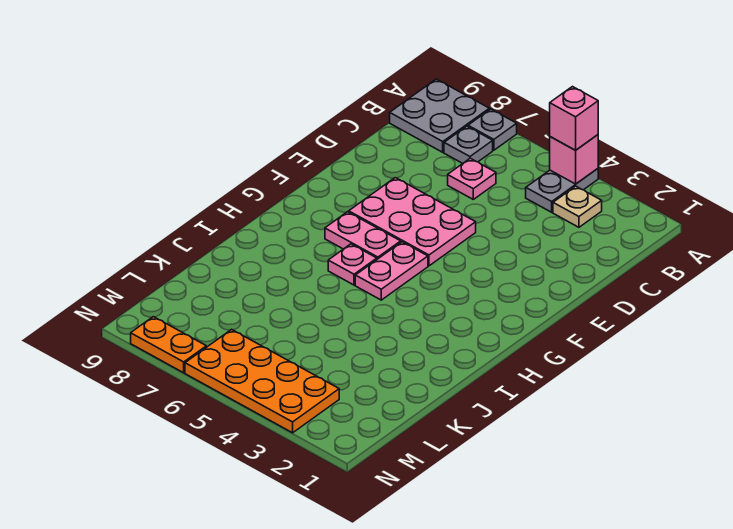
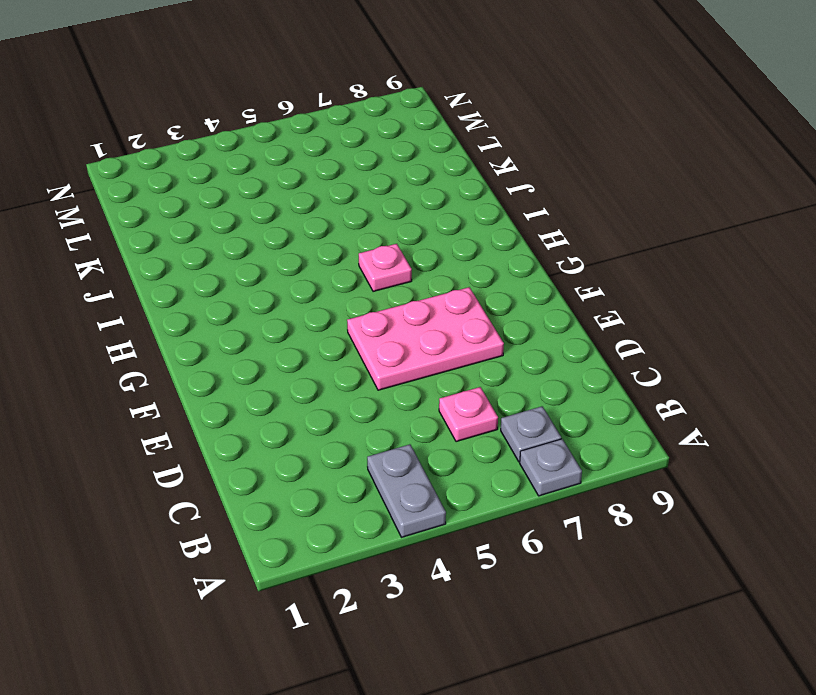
none -> grey plate A8:B9 level 1
none -> tan plate B3 level 1
none -> pink plate G5:H5 level 1

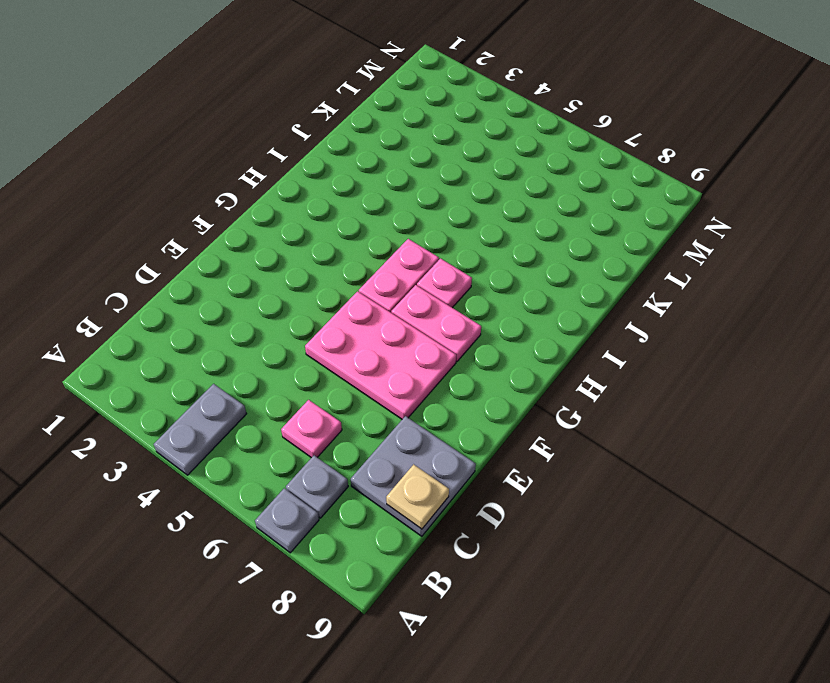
grey plate C8:D9 level 1 -> grey plate A8:B9 level 1
tan plate C9 level 2 -> tan plate B3 level 1
none -> orange plate M3:N6 level 1
none -> orange plate N7:N8 level 1
none -> pink brick A4 level 2

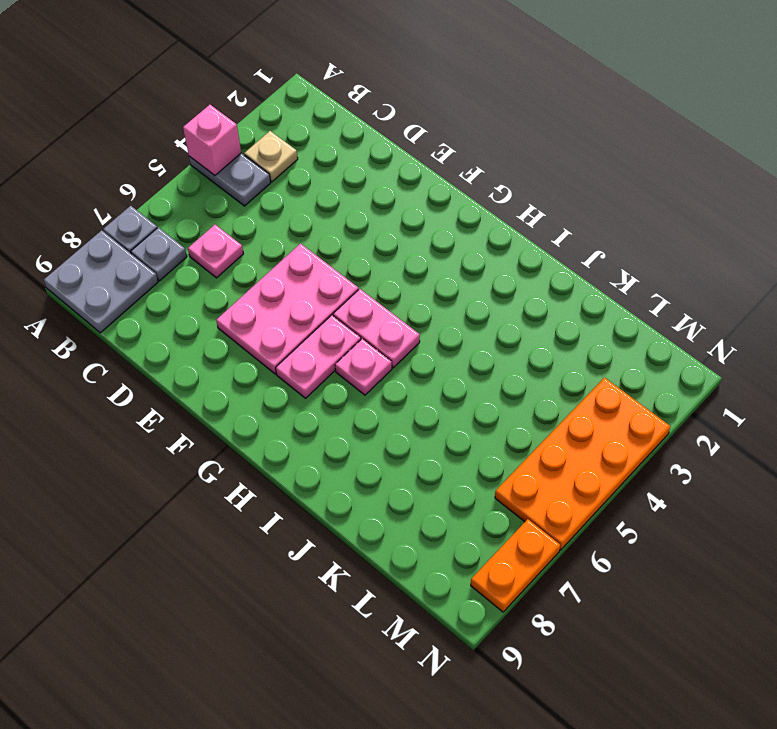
none -> pink brick A4 level 3

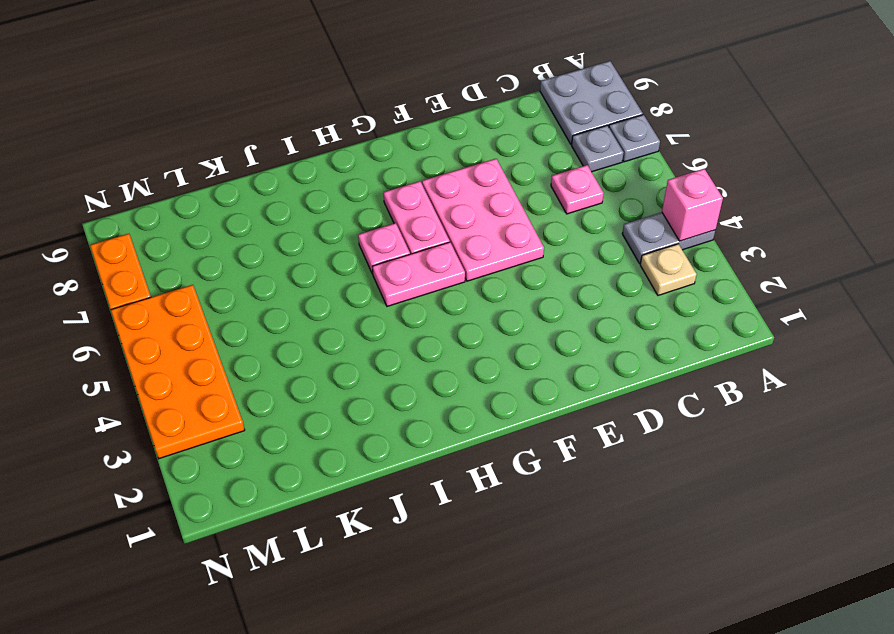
none -> pink brick A4 level 3

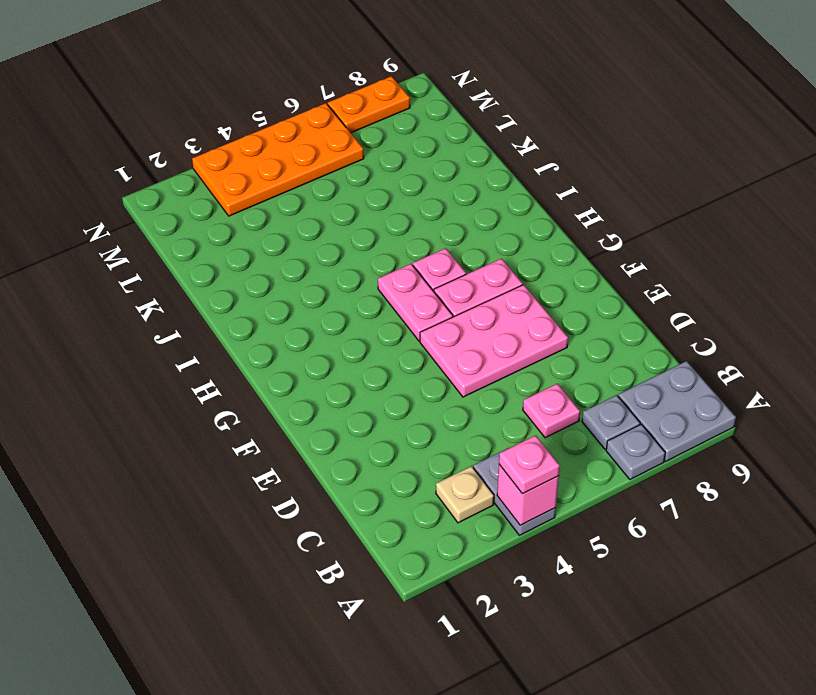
pink plate A4 level 3 -> pink brick A4 level 3

